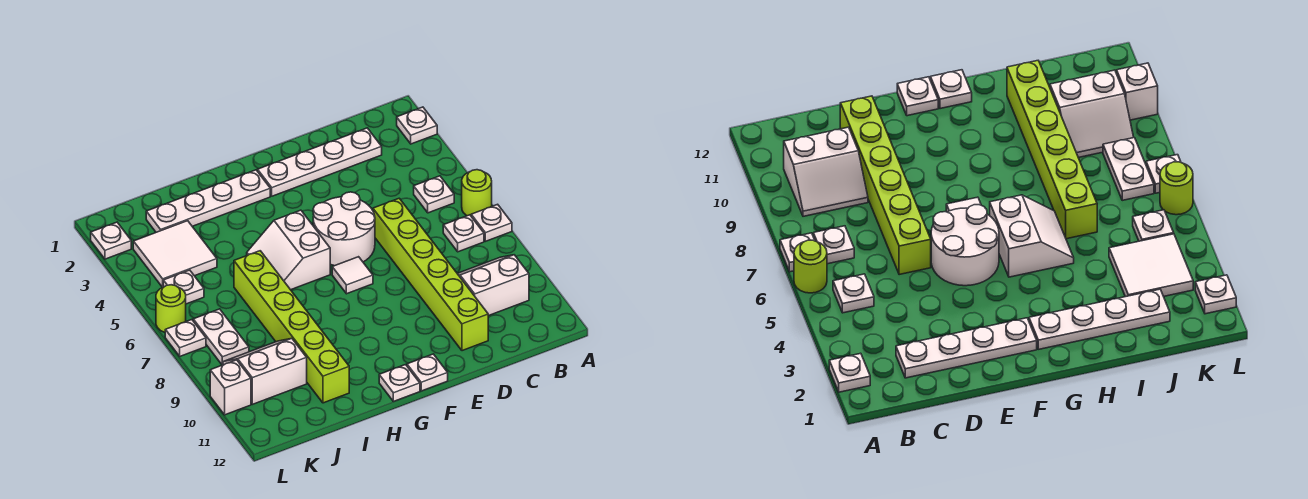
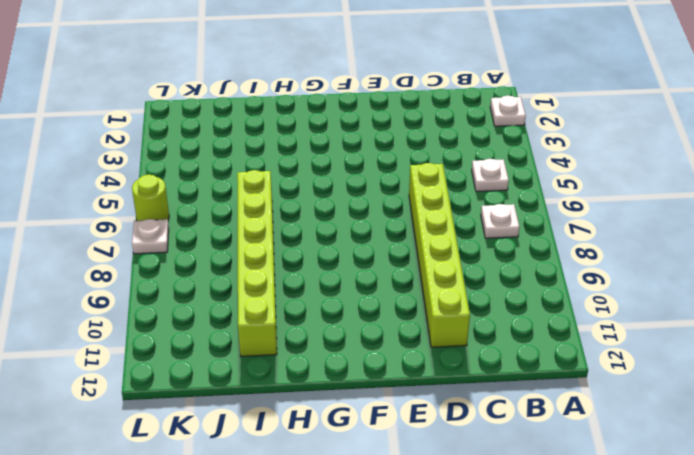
none -> lime round brick A6 level 1
none -> white plate A7 level 1
none -> white slope B9:C10 level 1 top 10

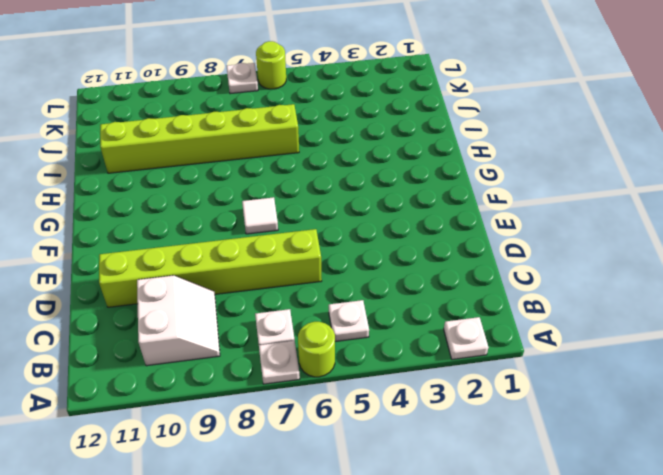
none -> white plate C2:F2 level 1
none -> white round brick E5:F6 level 1
none -> white plate F12 level 1

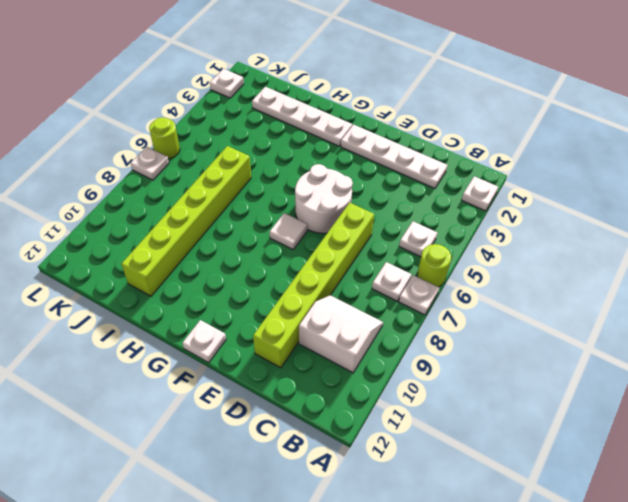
none -> white slope G5:H6 level 1 top G
none -> white plate G12 level 1
none -> white tile J3:K4 level 1

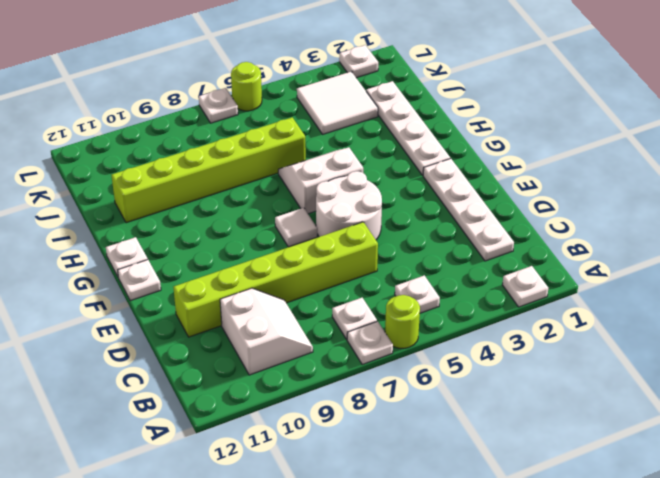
none -> white slope J9:K10 level 1 top 10
none -> white plate K5 level 1
none -> white plate K7:K8 level 1

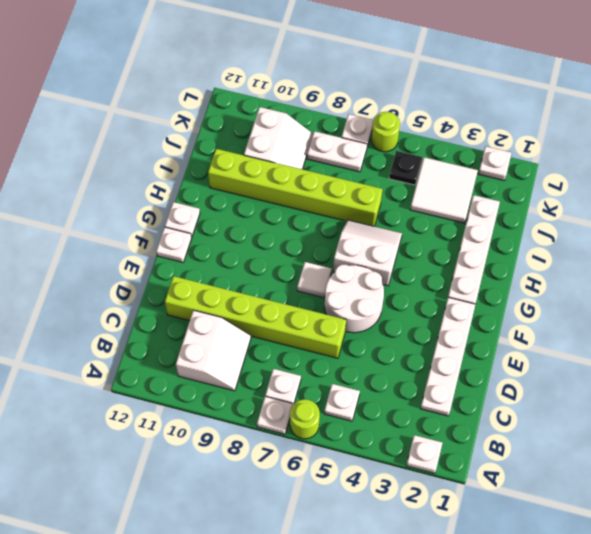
black plate K5 level 1 -> white plate K5 level 1
none -> white brick L10 level 1

